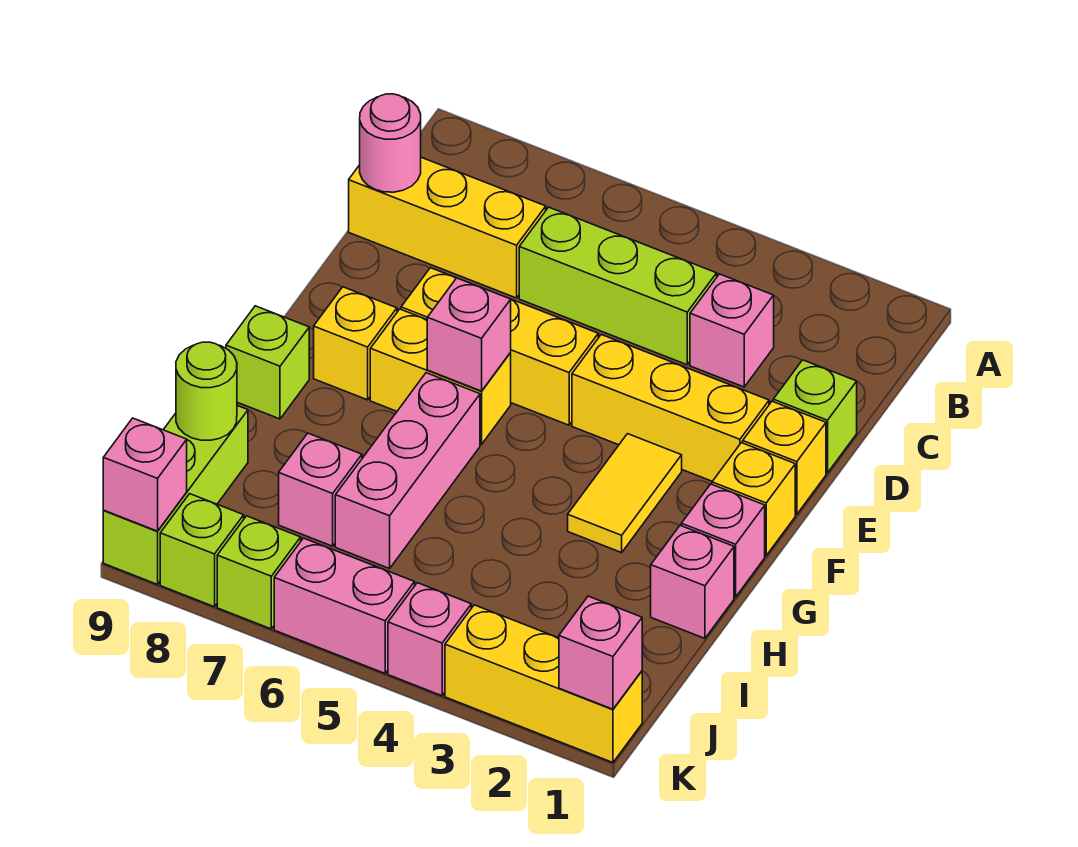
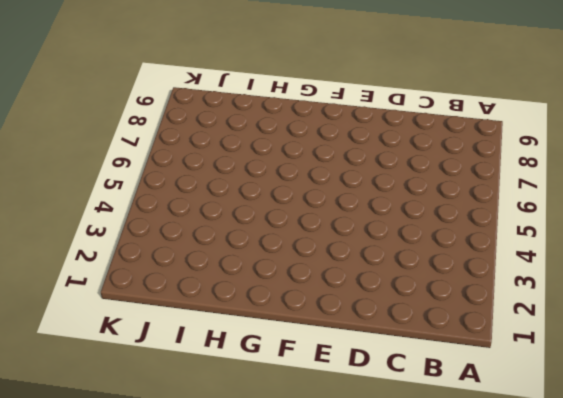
none -> pink brick C3 level 1
none -> lime brick C4:C6 level 1
none -> yellow brick C7:C9 level 1

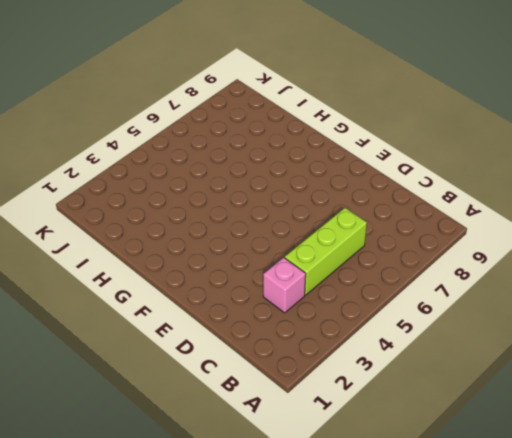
none -> yellow brick C7:C9 level 1
none -> lime brick D1 level 1
none -> yellow brick E1 level 1

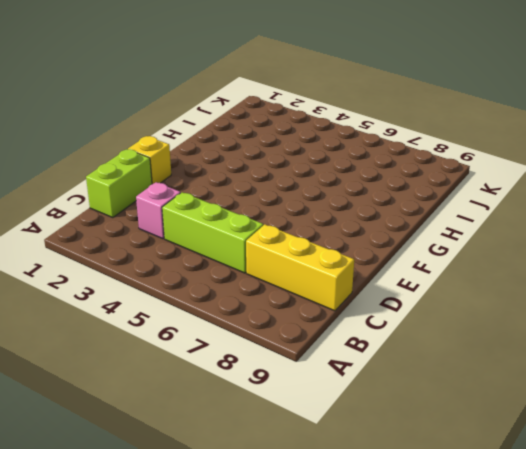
lime brick C1:D1 level 1 -> lime brick D1 level 1
none -> yellow brick E2:E4 level 1
none -> yellow brick E5:E7 level 1
none -> yellow brick F1 level 1

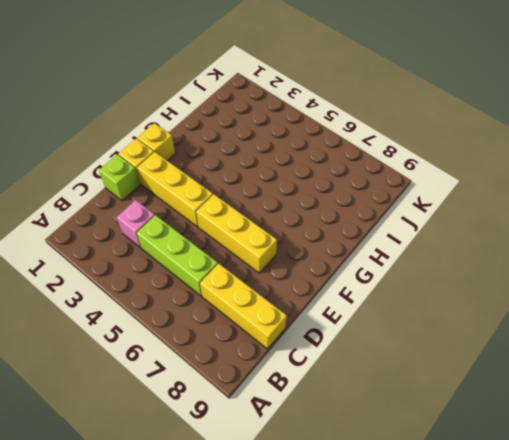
none -> yellow tile F3:G3 level 1
none -> yellow brick F6:F7 level 1
none -> yellow brick F8 level 1

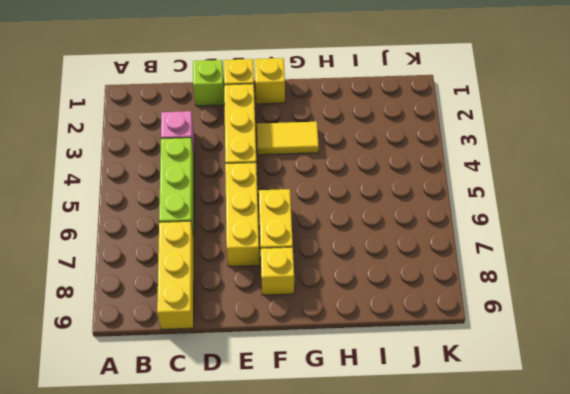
none -> pink brick G1 level 1
none -> pink brick G6:I6 level 1
none -> lime brick G9 level 1

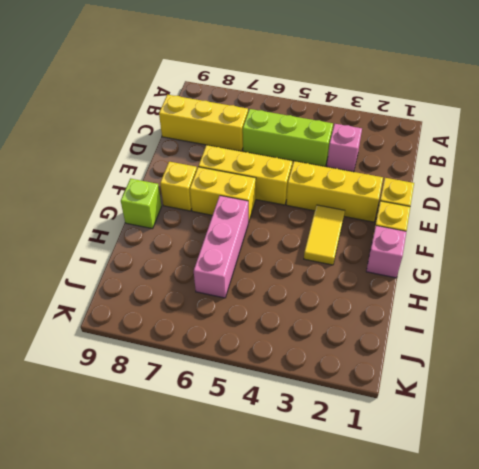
none -> lime brick D1 level 1
none -> pink brick H1 level 1
none -> pink brick I7 level 1

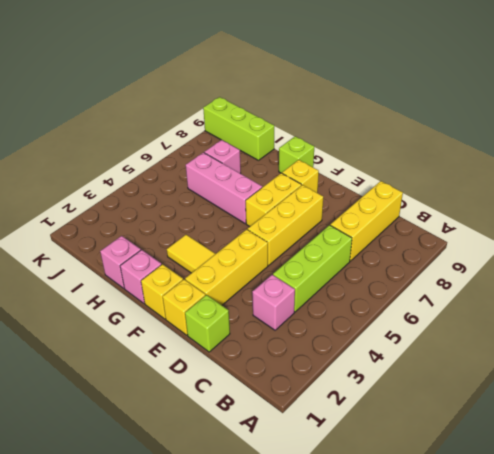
none -> yellow brick K1:K3 level 1
none -> pink brick K4 level 1
none -> pink brick K5:K6 level 1

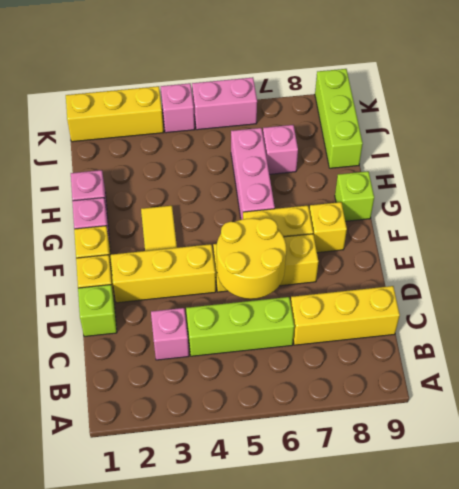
yellow round brick D5:E6 level 2 -> none
none -> lime brick K7 level 1
none -> lime brick K8 level 1
none -> pink round brick C9 level 2

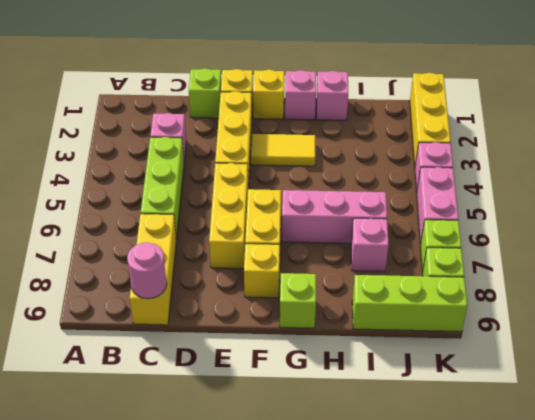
none -> pink brick F6 level 2
none -> lime round brick I9 level 2
none -> pink brick K1 level 2

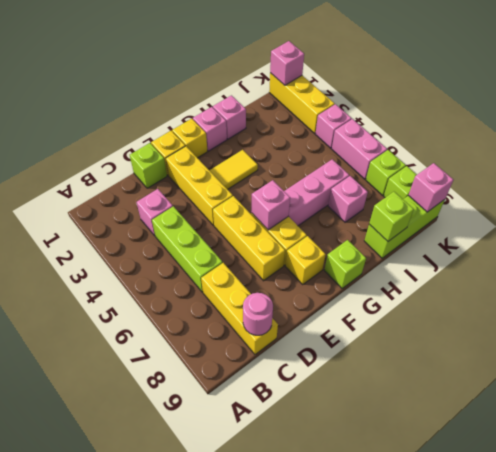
lime brick I9 level 2 -> lime round brick I9 level 2

